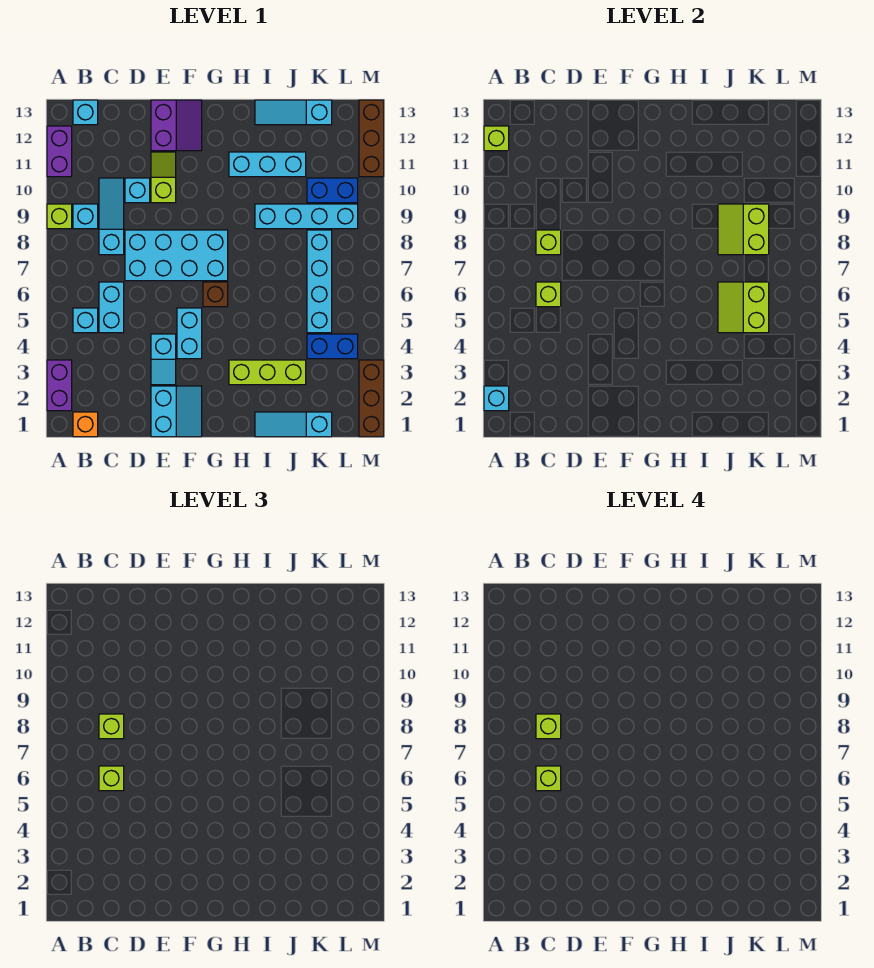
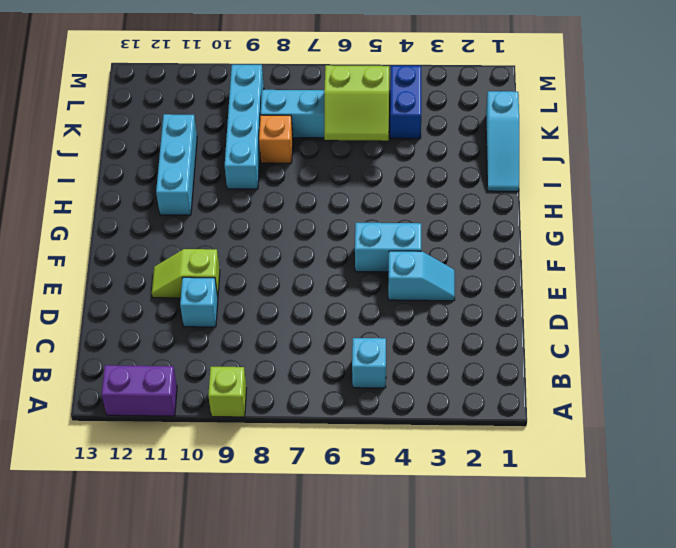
orange brick J8 level 1 -> orange brick B1 level 1
none -> purple brick A2:A3 level 1
none -> cyan brick B9 level 1
none -> cyan brick B13 level 1
none -> cyan brick C5:C6 level 1

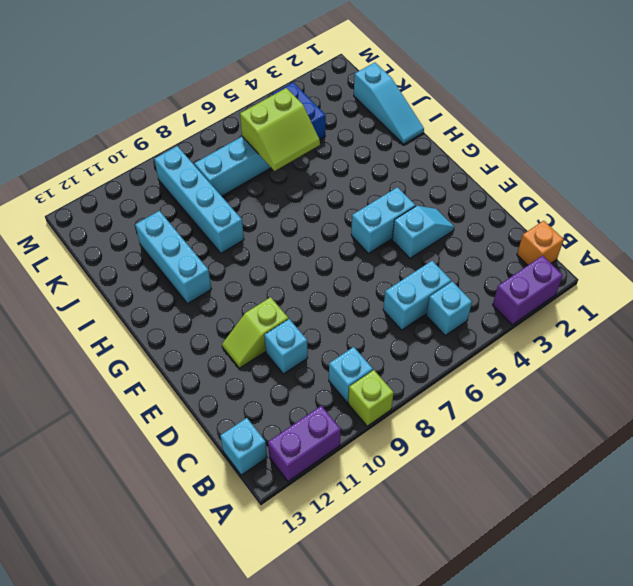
none -> cyan slope C8:C10 level 1 top 8
none -> cyan brick D7:G8 level 1
none -> cyan slope E1:F2 level 1 top E
none -> purple slope E12:F13 level 1 top E

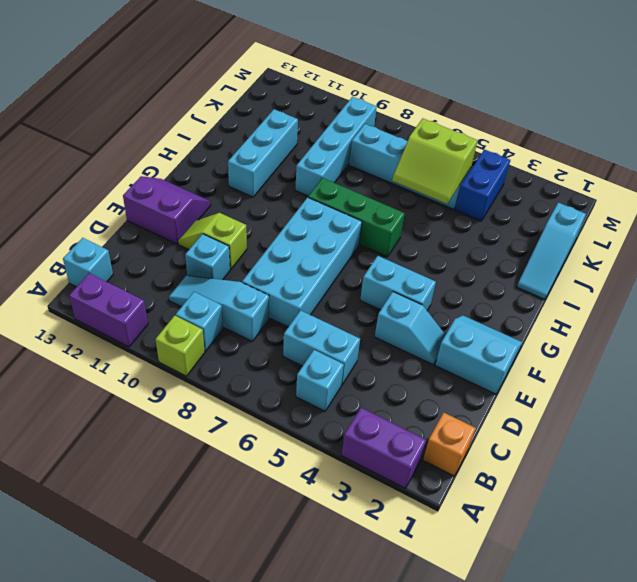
green brick H6:H8 level 1 -> none
none -> brown brick G6 level 1
none -> lime brick H3:J3 level 1
none -> cyan slope I13:K13 level 1 top K
none -> blue brick K10:L10 level 1

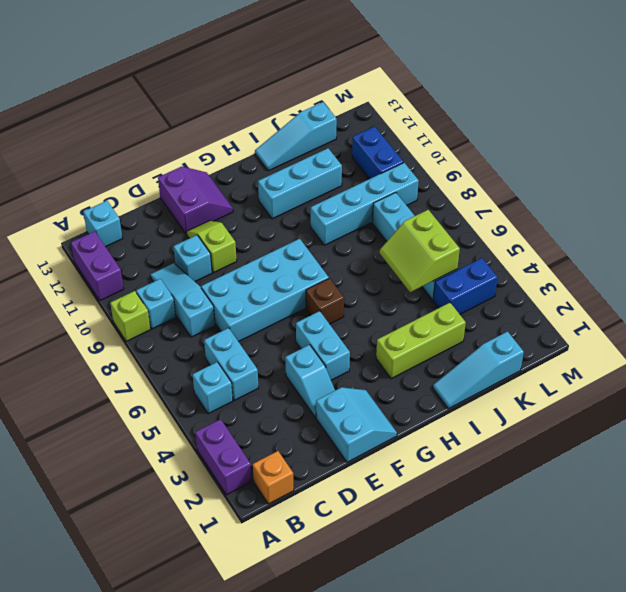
blue brick L10:L11 level 1 -> blue brick K10:L10 level 1
none -> brown brick M1:M3 level 1
none -> brown brick M11:M13 level 1
none -> cyan brick A2 level 2
none -> lime brick A12 level 2

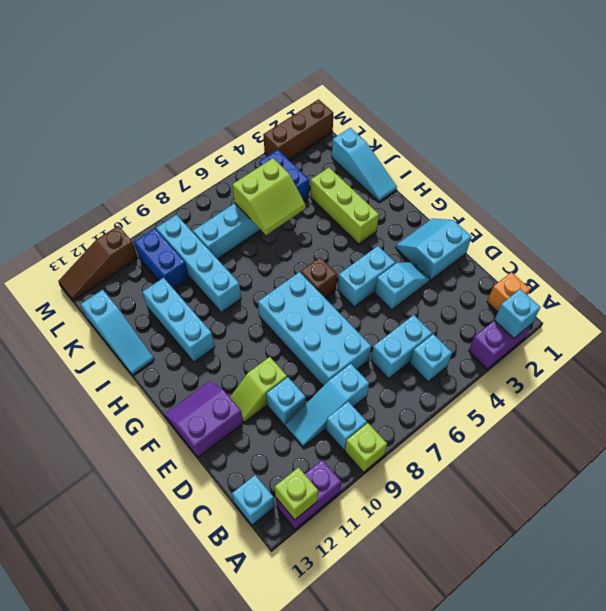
brown slope M11:M13 level 1 top 11 -> brown brick M11:M13 level 1
none -> lime brick C6 level 2
none -> lime brick C8 level 2
none -> lime slope J8:K9 level 2 top K
none -> lime brick C6 level 3

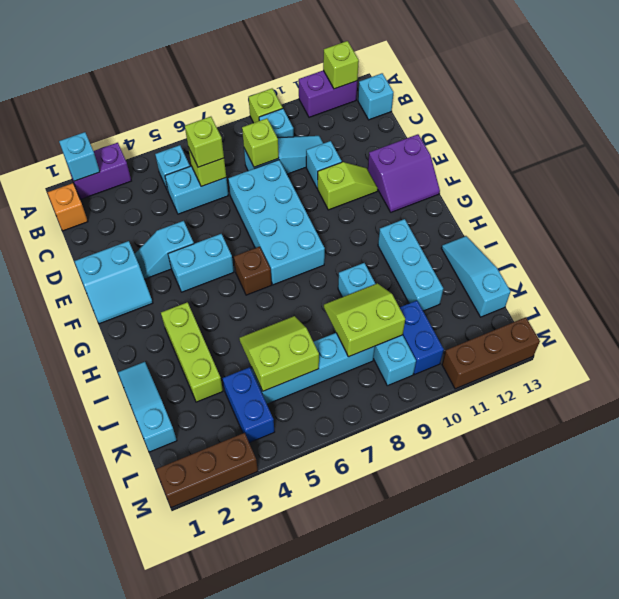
none -> lime brick C8 level 3
none -> lime brick C6 level 4
none -> lime brick C8 level 4

